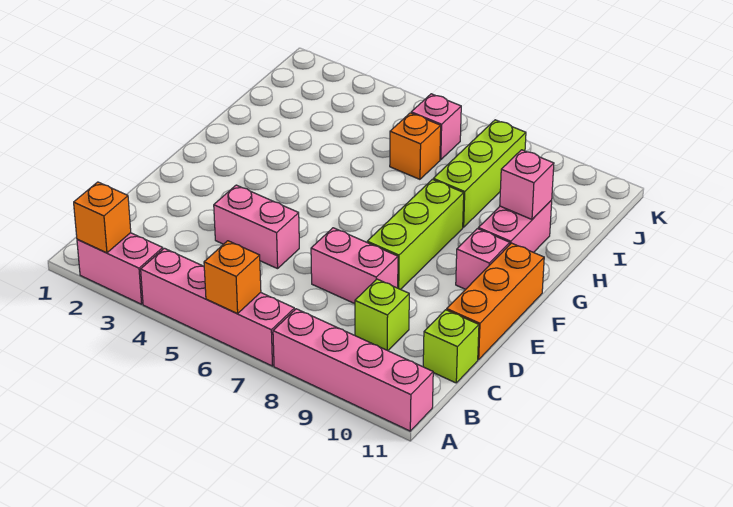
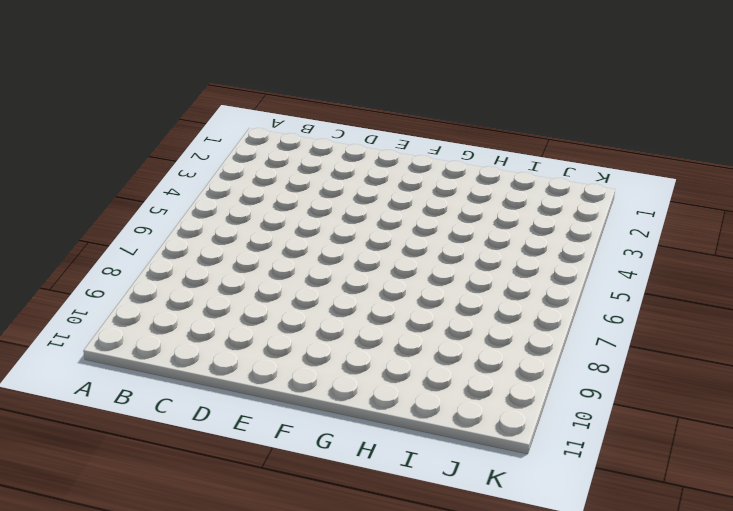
none -> pink brick A2:A3 level 1
none -> pink brick A4:A7 level 1
none -> pink brick A8:A11 level 1

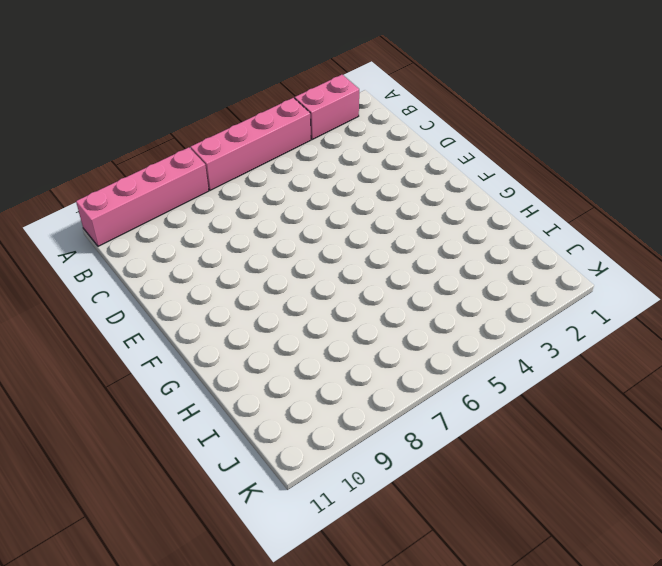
none -> lime brick C9 level 1
none -> lime brick C11 level 1
none -> pink brick D4:D5 level 1

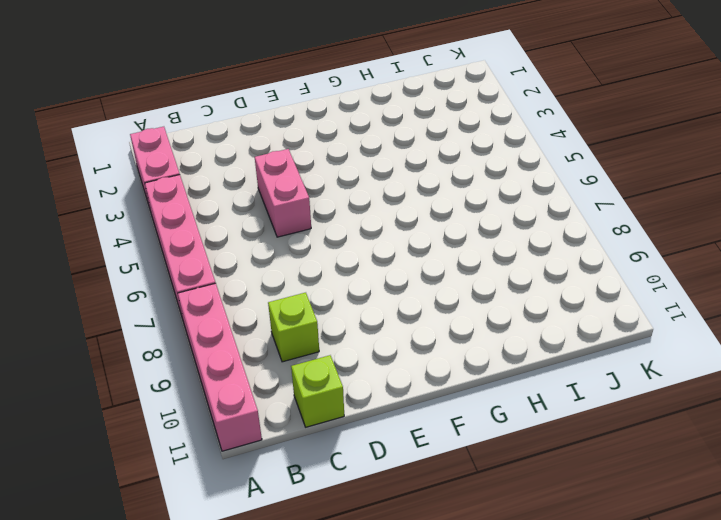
none -> pink brick D7:D8 level 1
none -> orange brick D11:F11 level 1
none -> lime brick E8:G8 level 1

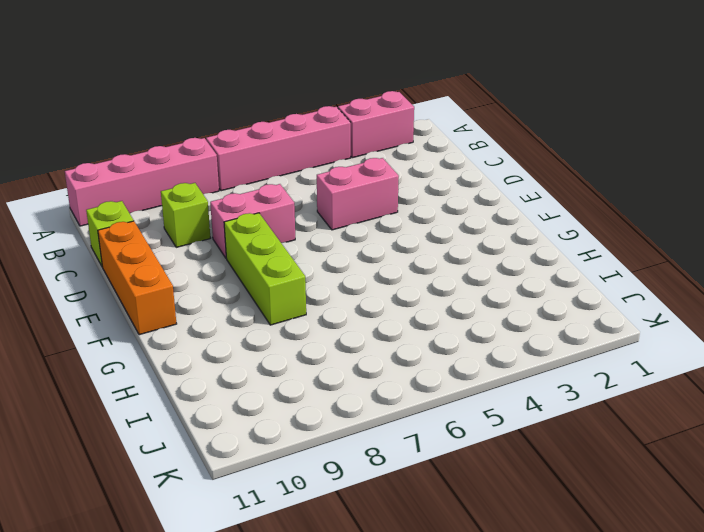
none -> pink brick F10 level 1
none -> pink brick G10:H10 level 1
none -> lime brick H8:J8 level 1

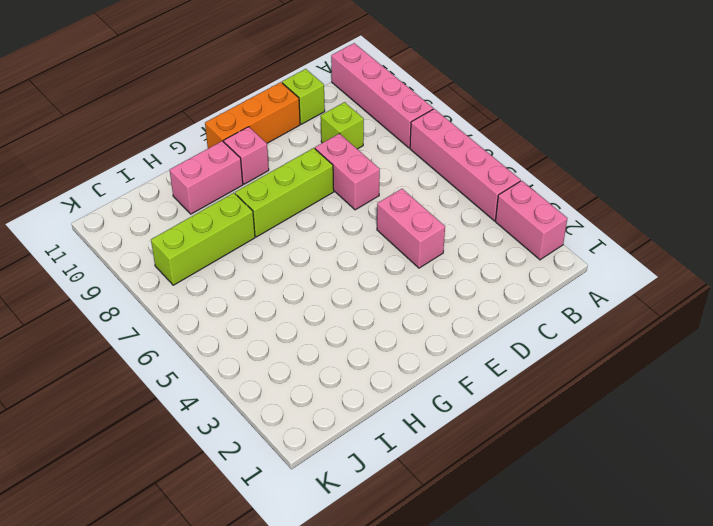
none -> orange brick I6 level 1
none -> pink brick J6 level 1
none -> orange brick A2 level 2

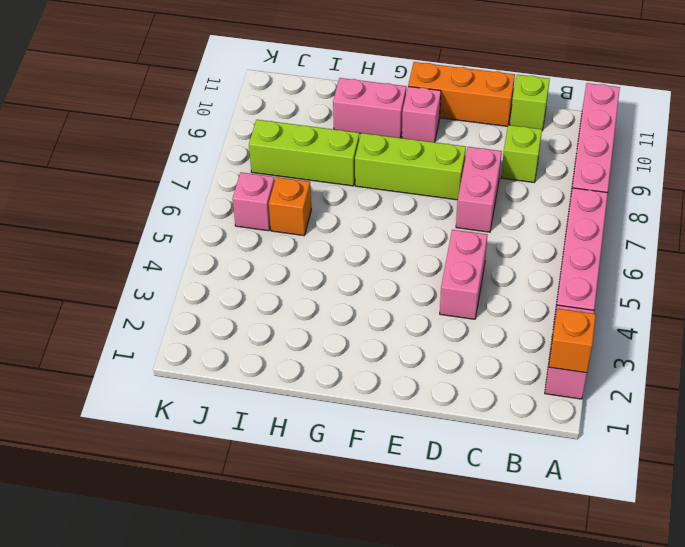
none -> orange brick A6 level 2
none -> pink brick H10 level 2

